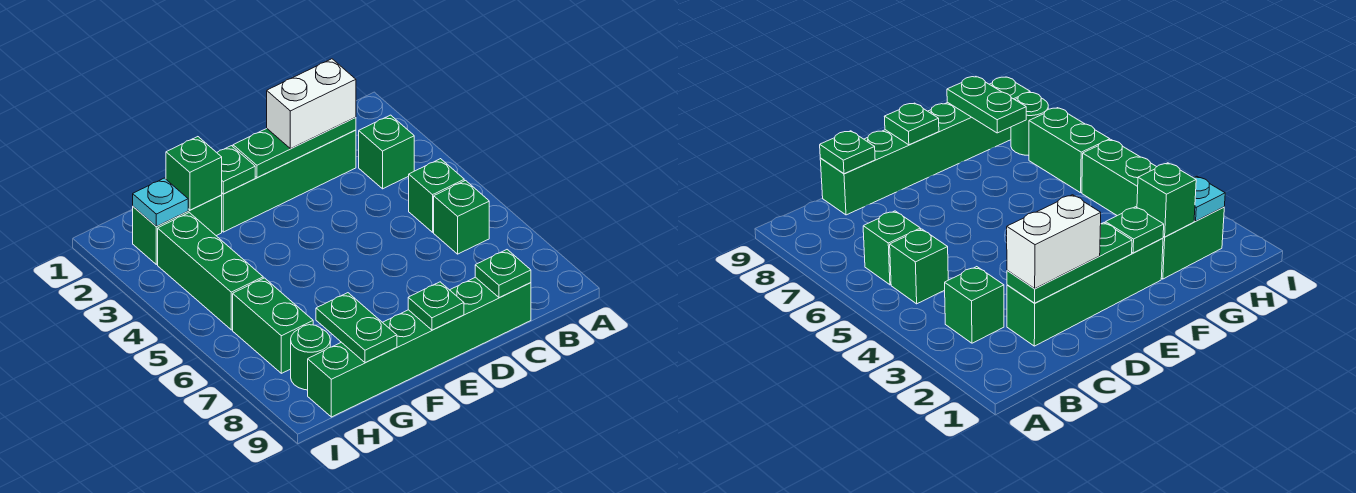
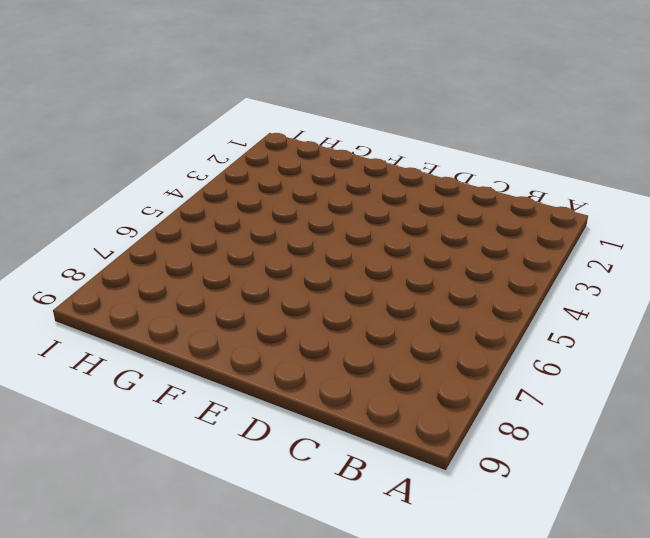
none -> green brick B3 level 1
none -> green brick B5 level 1
none -> green brick B6 level 1

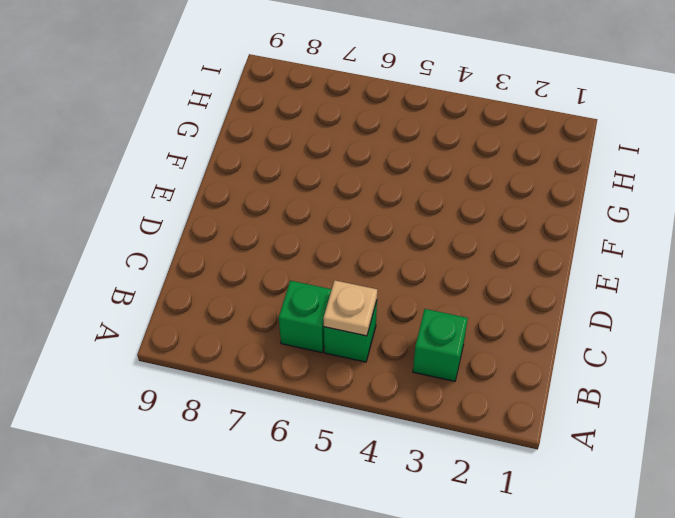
tan plate B5 level 2 -> none
none -> green brick C2:F2 level 1
none -> green brick C9:H9 level 1
none -> green brick G2:H2 level 1

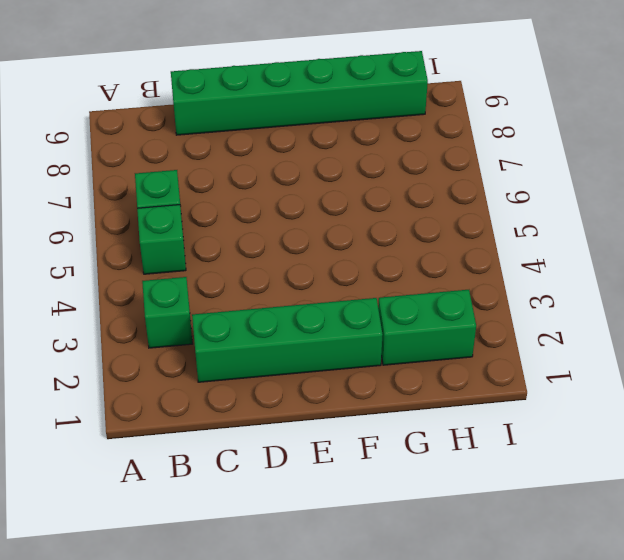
none -> green brick H3:H5 level 1
none -> green brick H6:H7 level 1
none -> green round brick H8 level 1

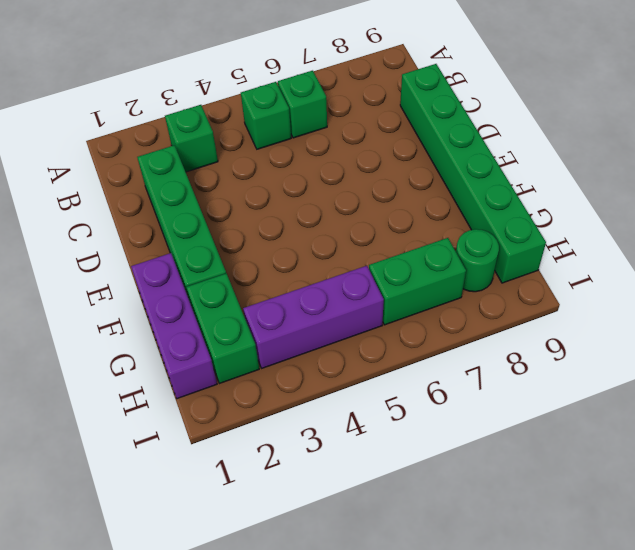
purple brick F1:H1 level 1 -> none
purple brick H3:H5 level 1 -> green brick H3:H5 level 1
none -> green plate C2:E2 level 2
none -> green plate C9 level 2
none -> green plate E9 level 2

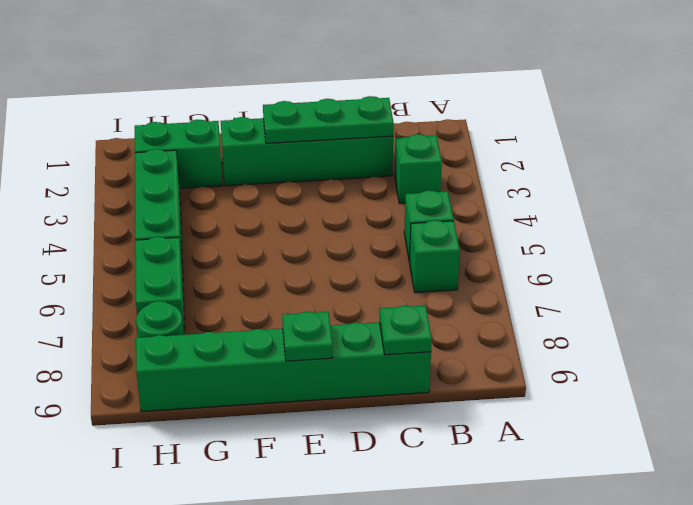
none -> green plate F2 level 2
none -> green brick G2 level 2
none -> green plate G8:G9 level 2

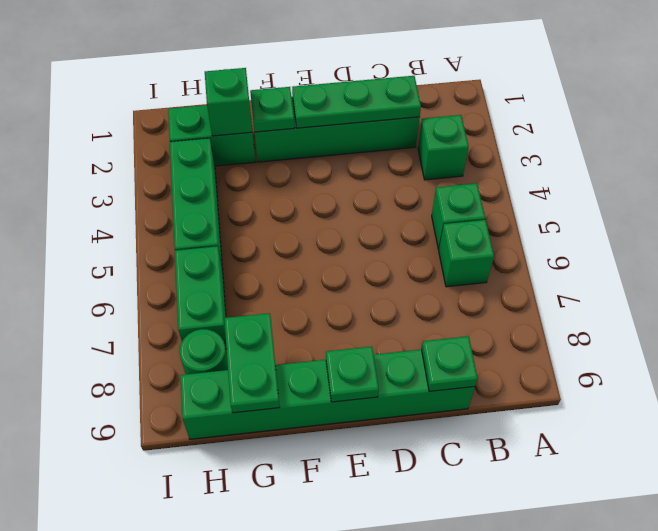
none -> cyan plate H2 level 2
none -> white brick C2:D2 level 3

